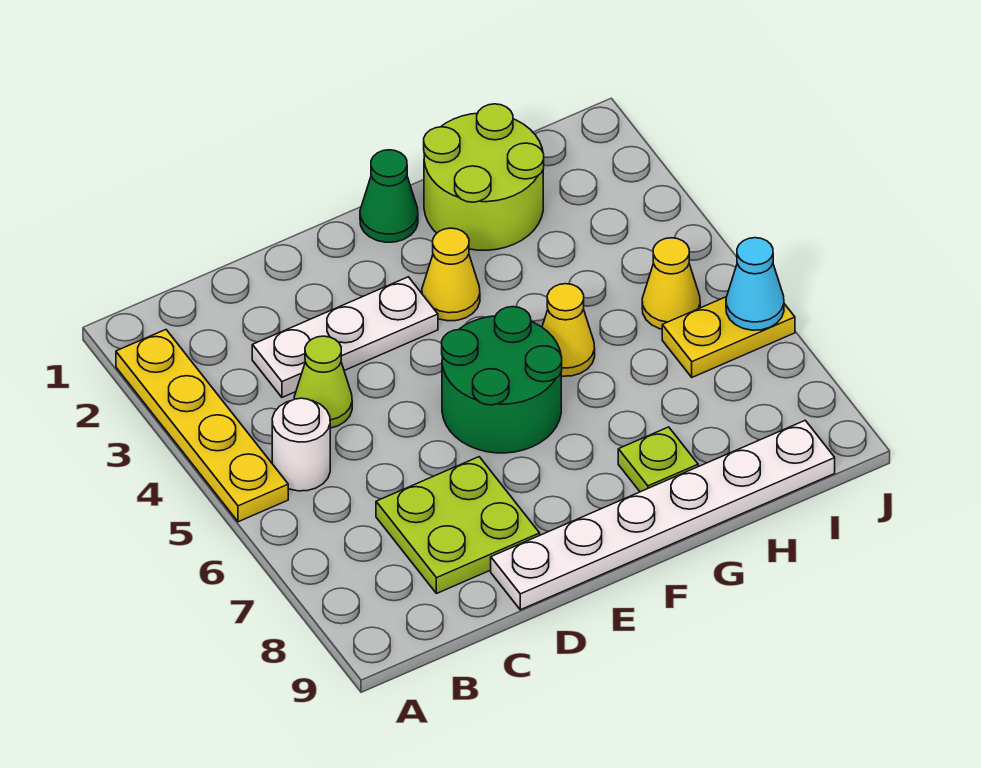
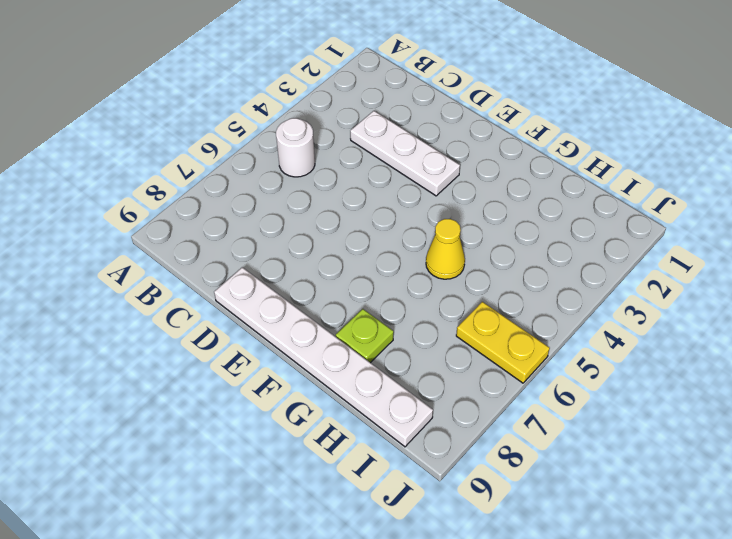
none -> yellow plate A2:A5 level 1
none -> lime cone C4 level 1
none -> lime plate C7:D8 level 1

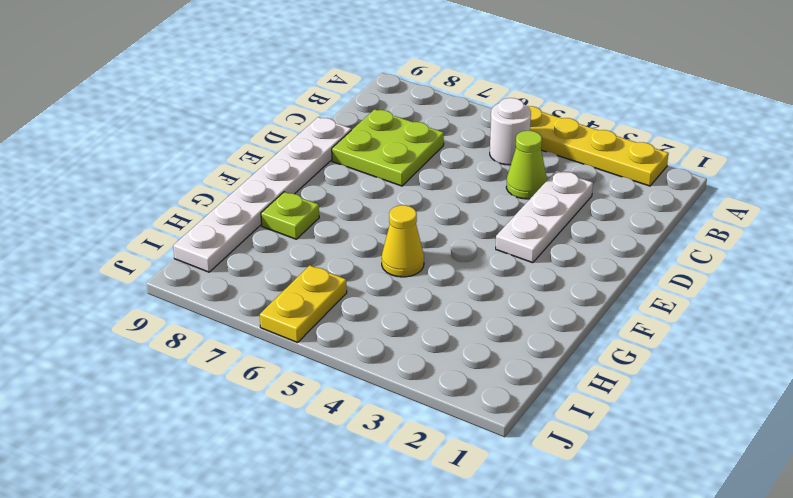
none -> green round brick E5:F6 level 1
none -> green cone F1 level 1
none -> yellow cone F3 level 1

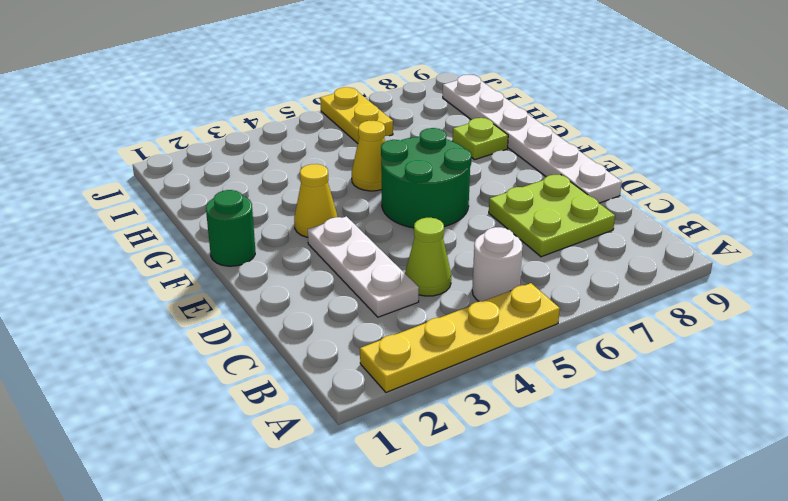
green round brick F1 level 1 -> green cone F1 level 1
none -> lime round brick G1:H2 level 1
none -> yellow cone I5 level 1
none -> cyan cone J6 level 2

